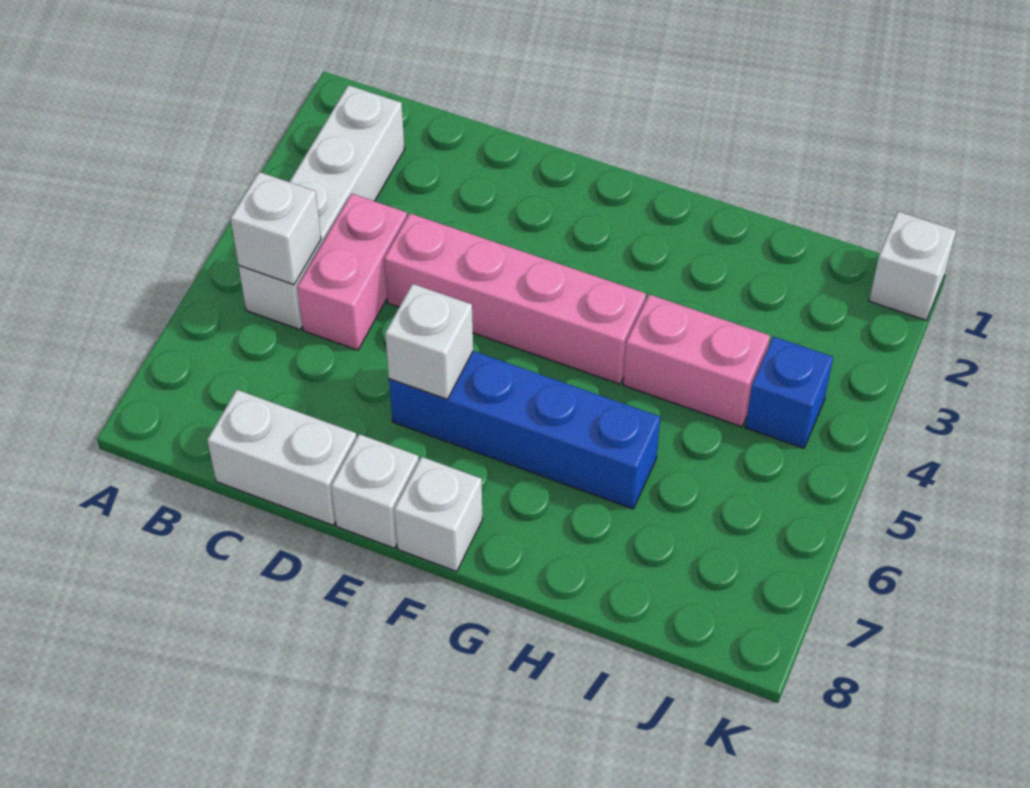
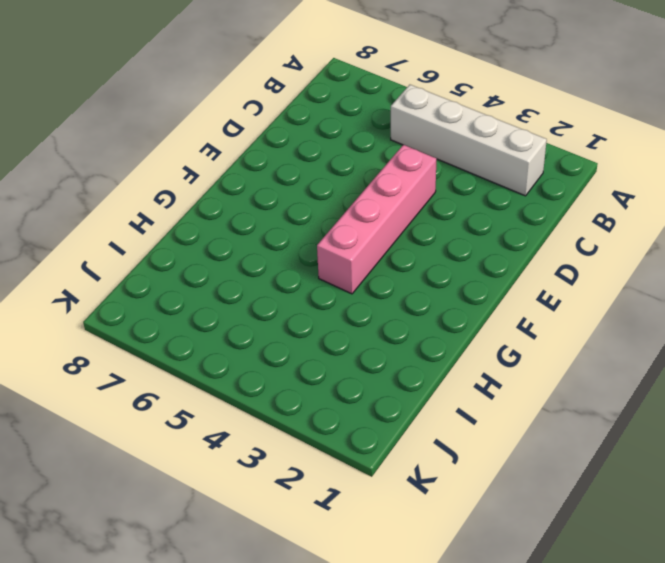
none -> pink brick C4:C5 level 1
none -> white brick C8:D8 level 1
none -> blue brick E6:H6 level 1

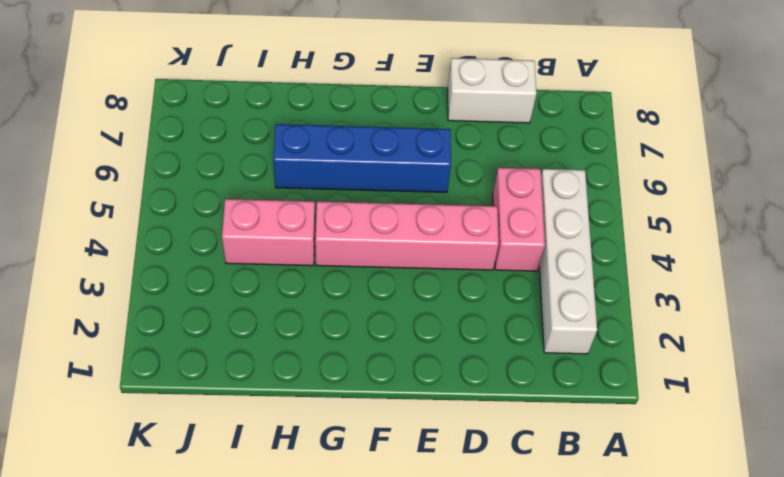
none -> white brick E8 level 1
none -> white brick F8 level 1
none -> blue brick J4 level 1

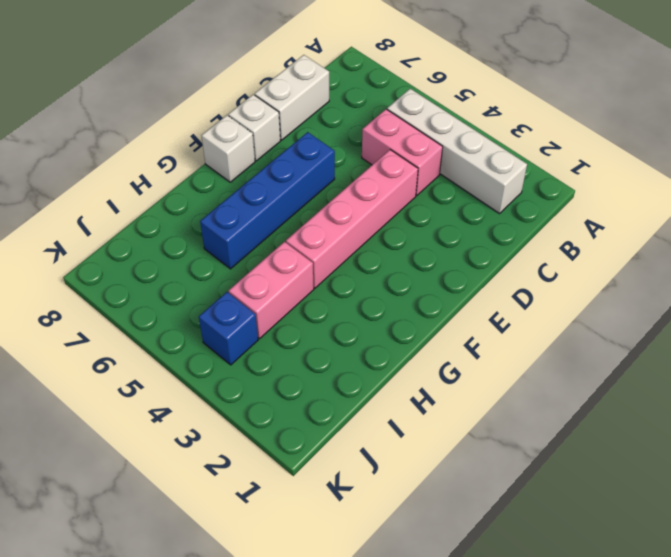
none -> white brick K1 level 1
none -> white brick B5 level 2
none -> white brick E6 level 2

